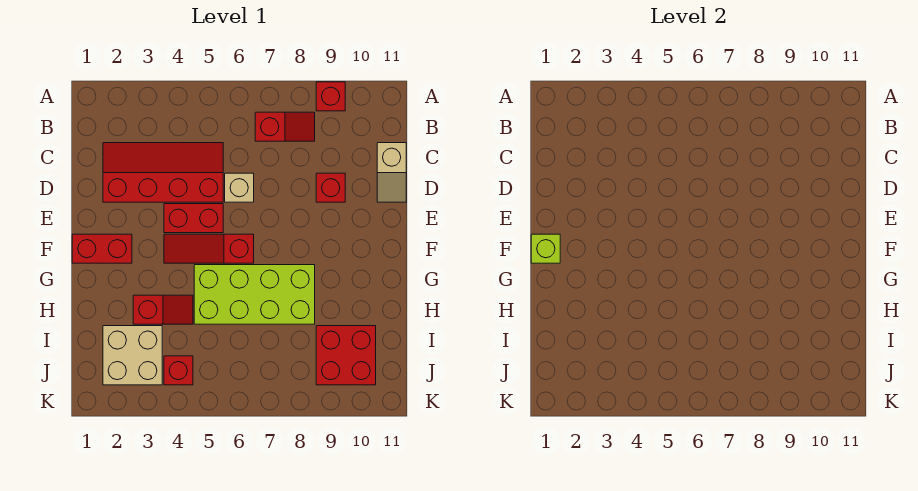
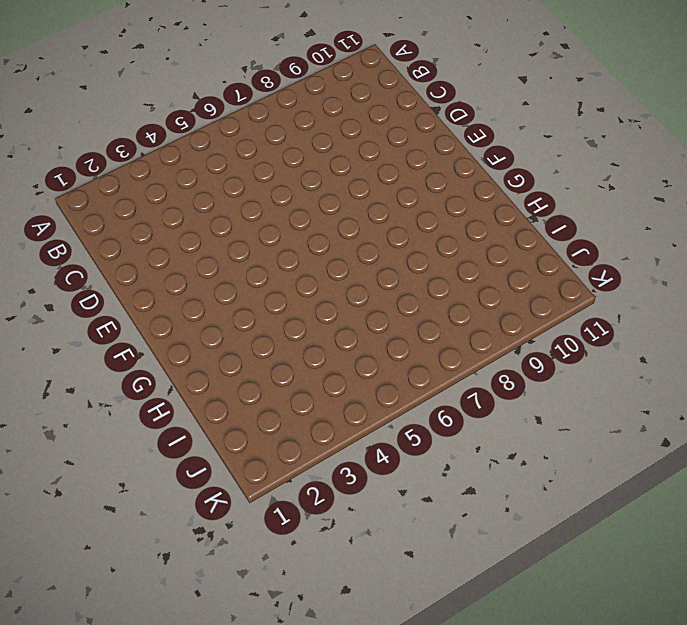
none -> red brick A9 level 1
none -> red slope B7:B8 level 1 top 7
none -> red slope C2:D5 level 1 top D

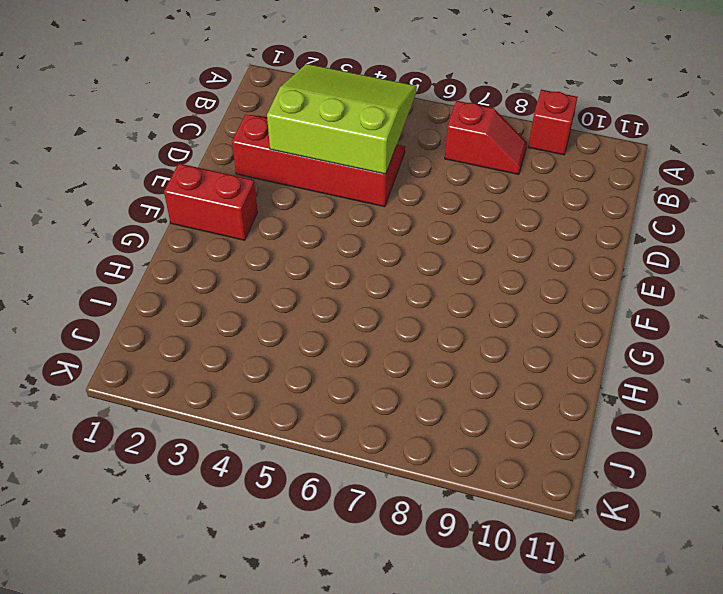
lime slope B3:D5 level 2 top D -> none
none -> tan slope C11:D11 level 1 top C
none -> tan brick D6 level 1
none -> red brick D9 level 1

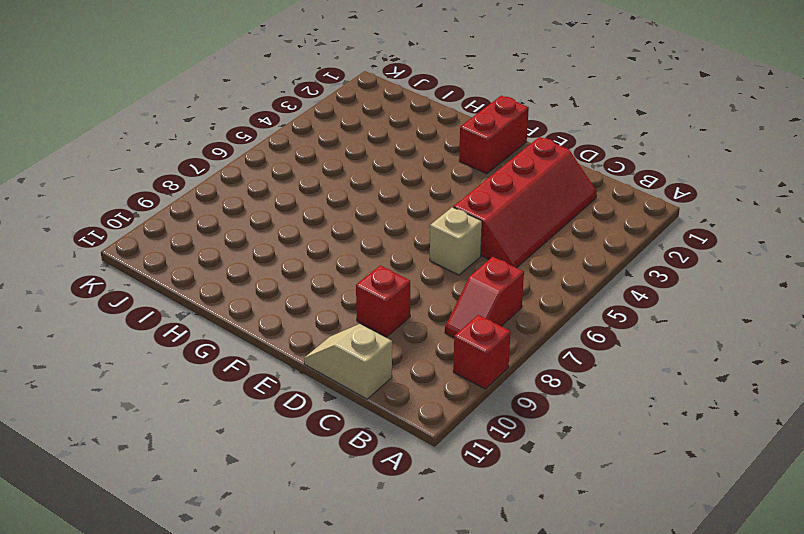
none -> red brick E4:E5 level 1
none -> red slope F4:F6 level 1 top 6
none -> lime brick G5:H8 level 1

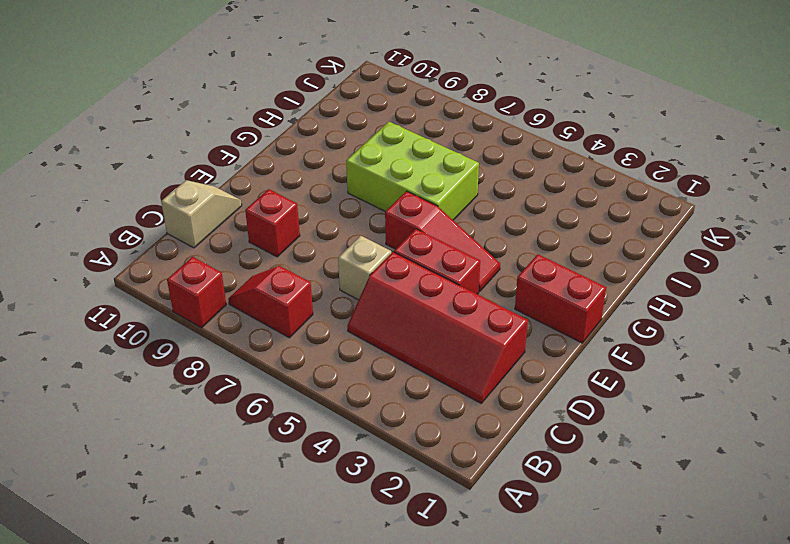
lime brick G6:H8 level 1 -> lime brick G5:H8 level 1
none -> red slope H3:H4 level 1 top 3
none -> tan brick I2:J3 level 1
none -> red brick I9:J10 level 1

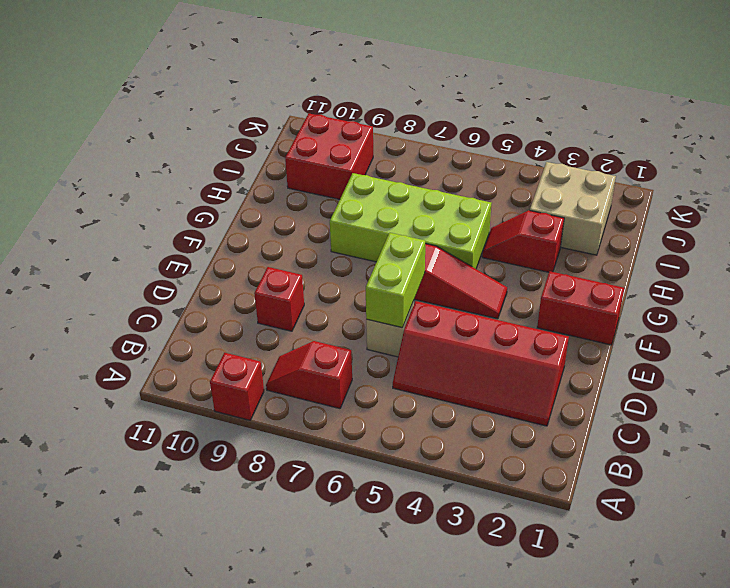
lime brick D6:E6 level 2 -> none
none -> tan slope C11:D11 level 1 top C
none -> red brick E4:E5 level 1
none -> red brick J4 level 1

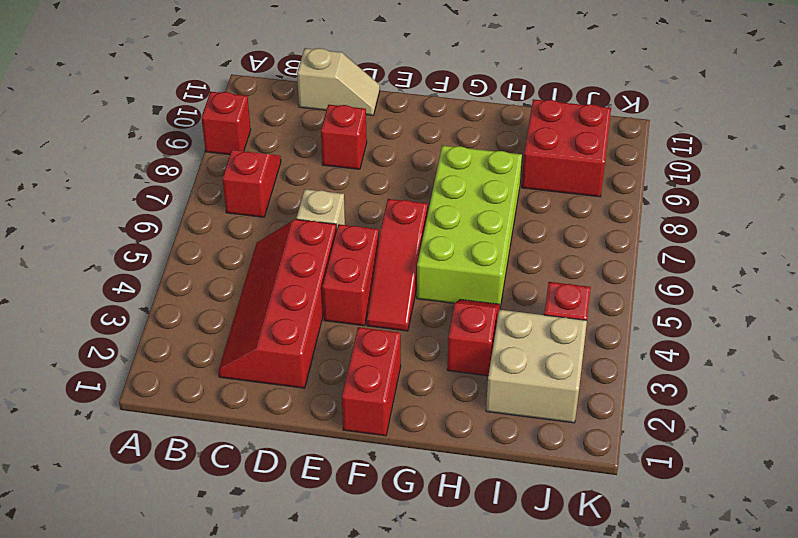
none -> lime brick F1 level 2

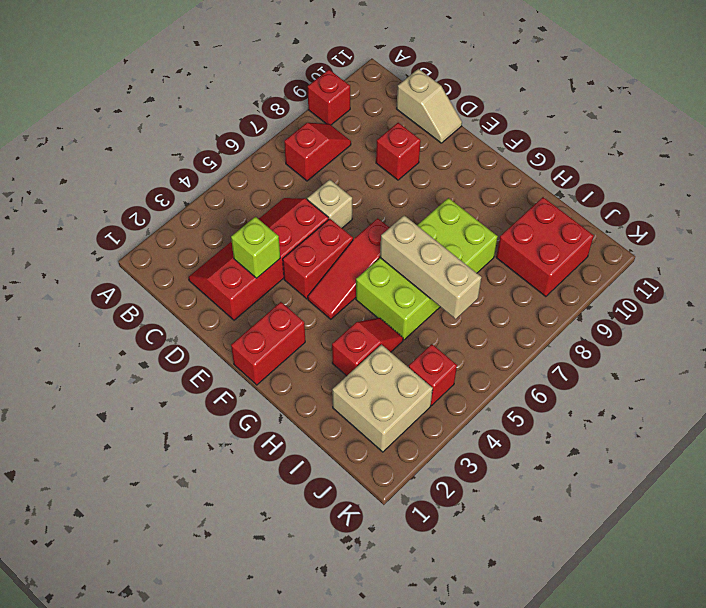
lime brick D3 level 2 -> lime brick F1 level 2
tan brick G6:I6 level 2 -> none

